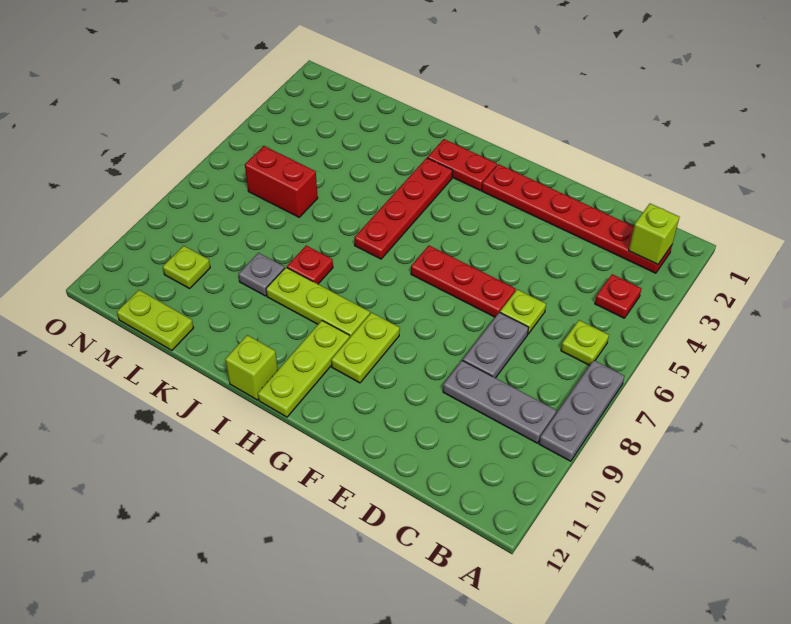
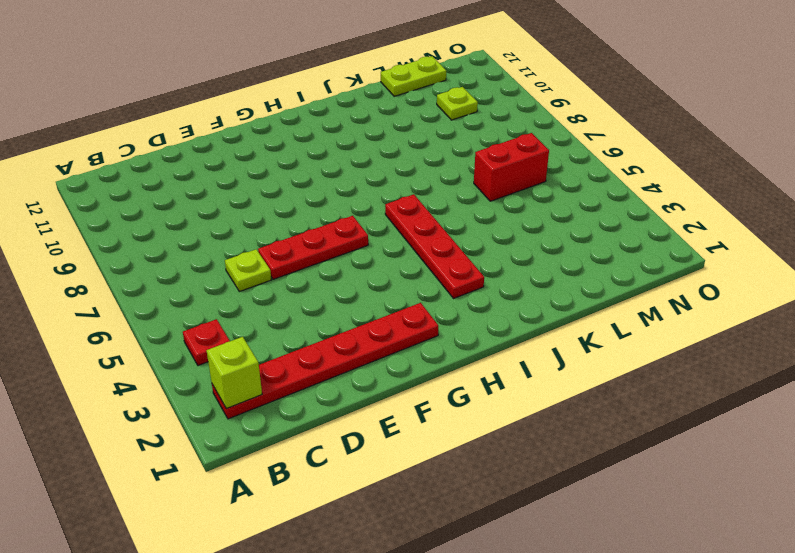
none -> grey plate A7:A9 level 1
none -> lime plate B6 level 1
none -> grey plate B9:D9 level 1

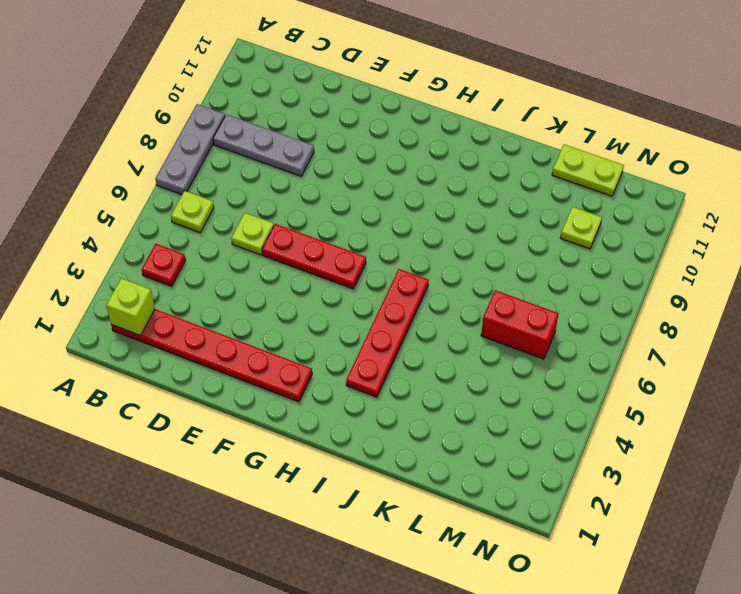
none -> grey plate D7:D8 level 1
none -> lime plate G9:G10 level 1
none -> red plate H2:I2 level 1

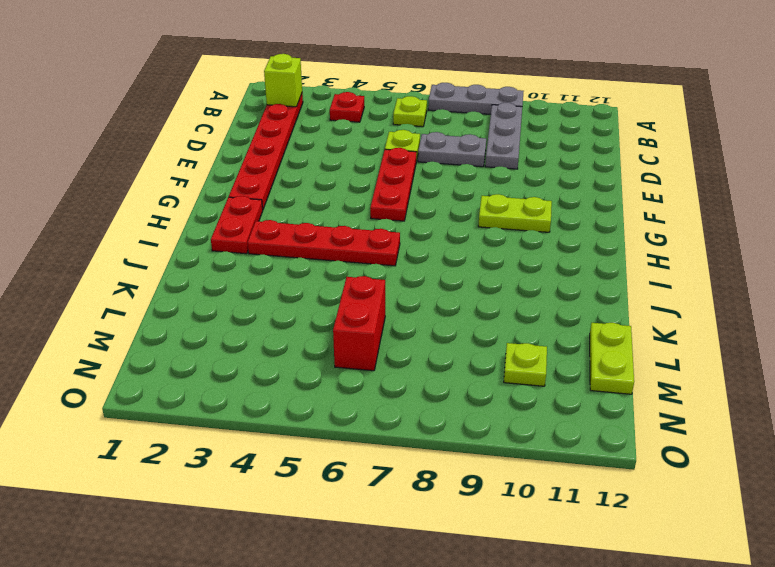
none -> lime plate H9:J9 level 1
none -> lime plate H10:H12 level 1
none -> lime brick I12 level 1

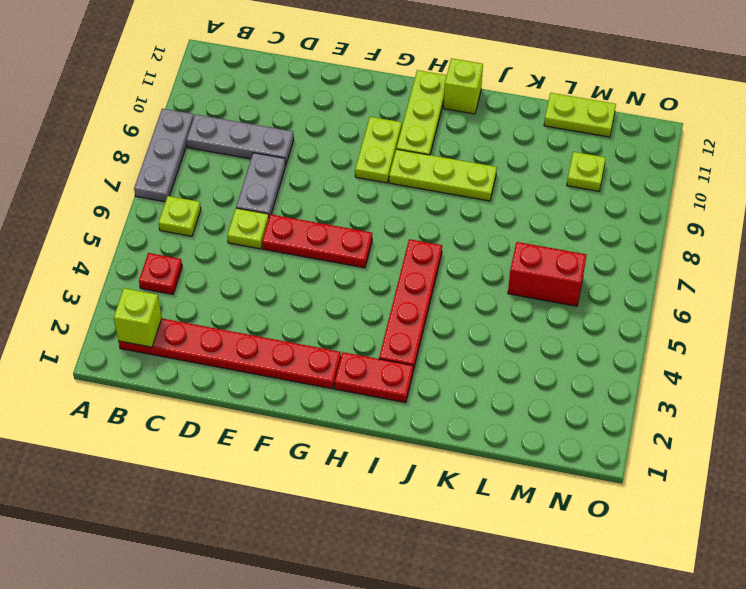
none -> red plate J8 level 1
none -> grey plate K9 level 1

